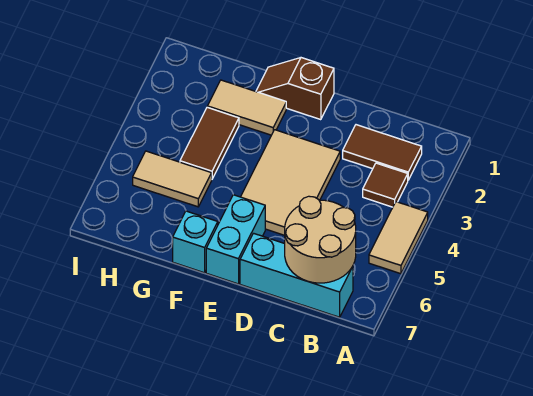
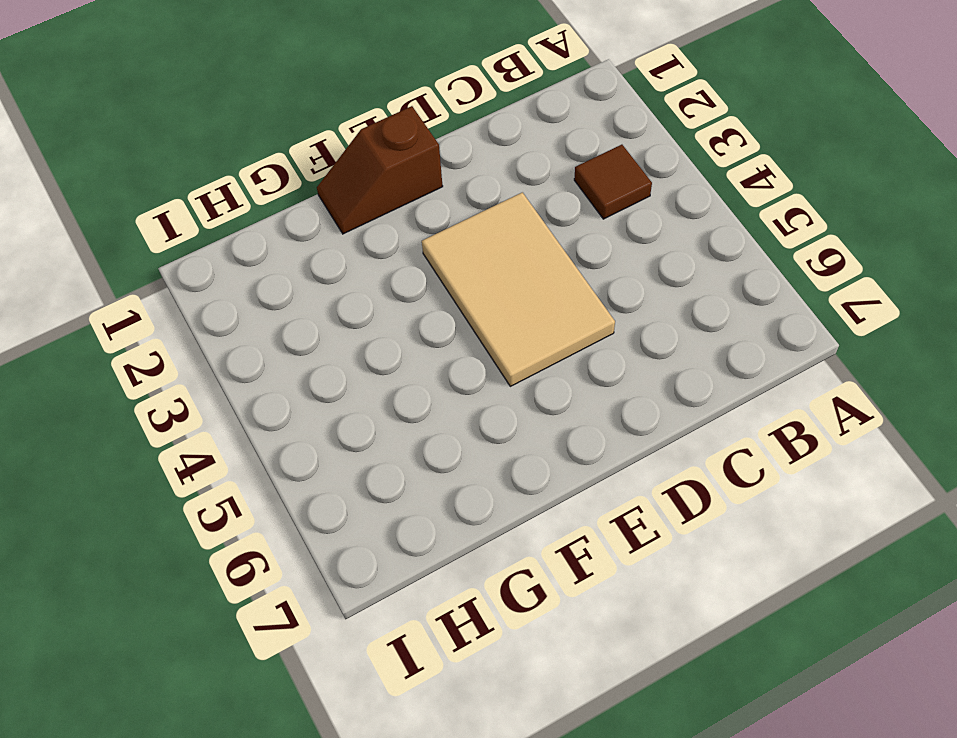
none -> tan tile A4:A5 level 1
none -> brown tile B2:C2 level 1
none -> cyan brick B7:D7 level 1

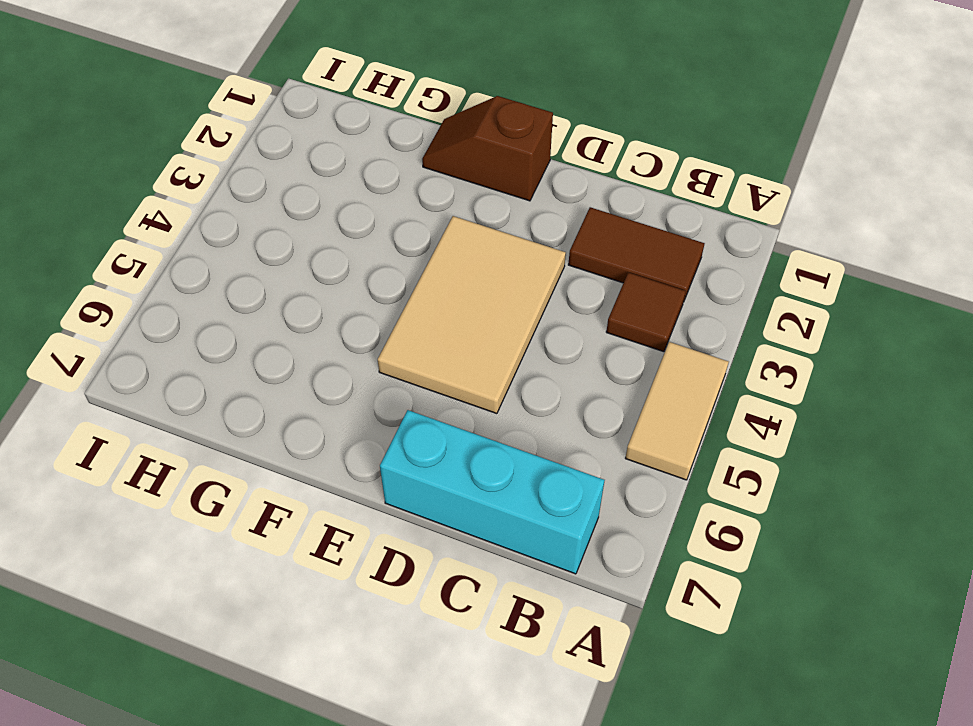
none -> cyan brick E6:E7 level 1
none -> tan tile F2:G2 level 1
none -> cyan brick F7 level 1

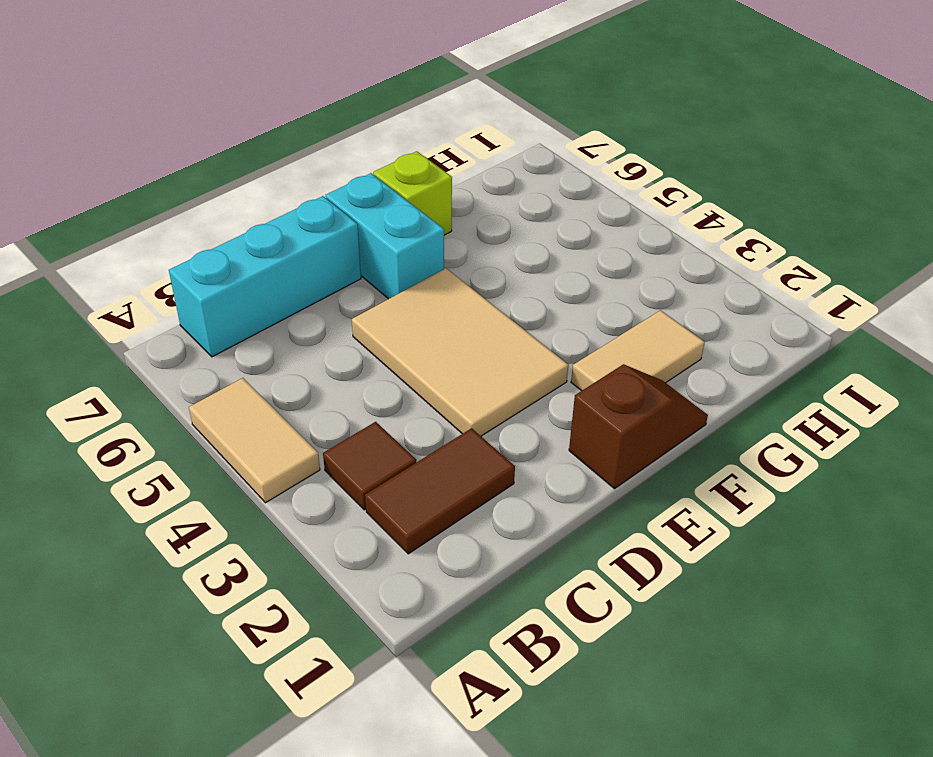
lime brick F7 level 1 -> cyan brick F7 level 1
none -> brown tile G3:G4 level 1
none -> tan tile G5:H5 level 1
none -> tan round brick B6:C7 level 2

